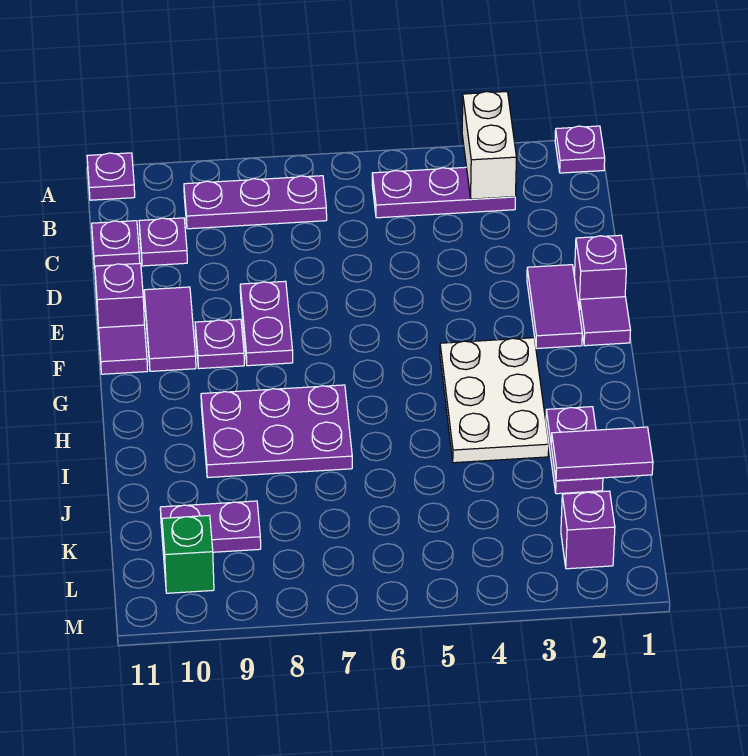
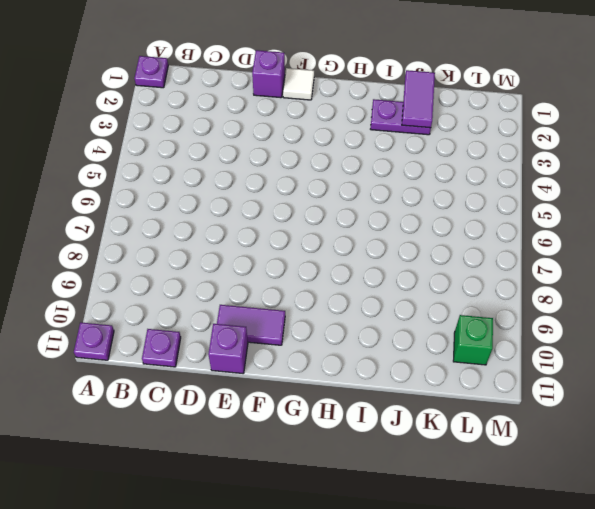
white tile F1 level 1 -> purple tile F1 level 1
none -> purple plate B3:B5 level 1
none -> purple plate B7:B9 level 1
none -> purple plate C10 level 1

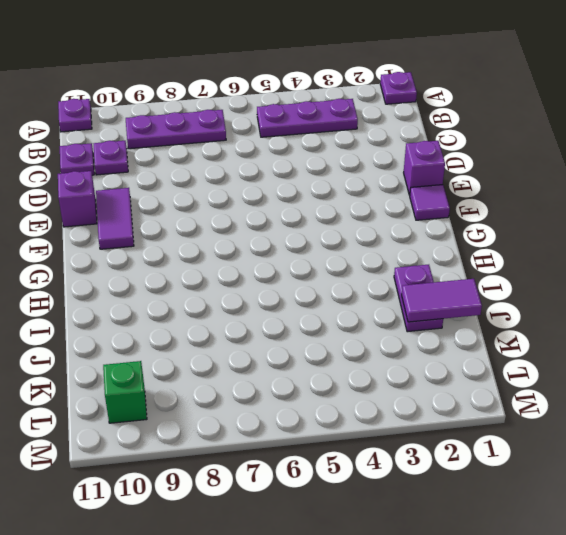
none -> purple tile E2:F2 level 1
none -> purple plate E8:F8 level 1
none -> purple plate F9 level 1

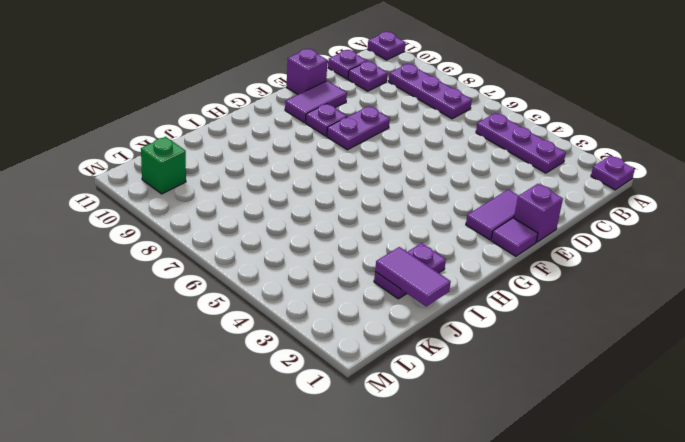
none -> purple tile F11 level 1
none -> white plate G3:I4 level 1
none -> purple plate H7:I9 level 1

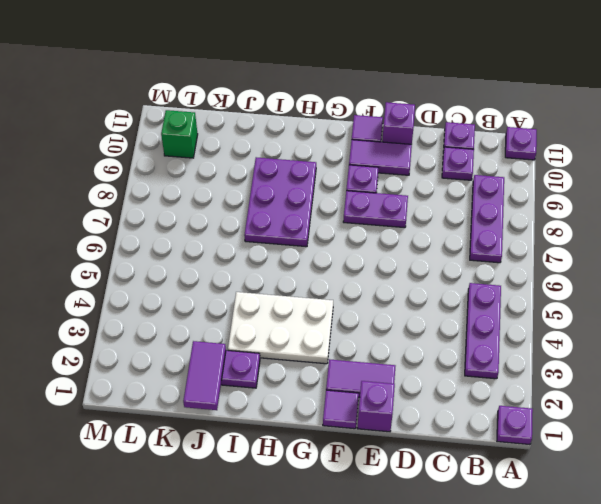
none -> purple plate K9:K10 level 1
none -> purple brick L2 level 1
none -> white brick A3:B3 level 2

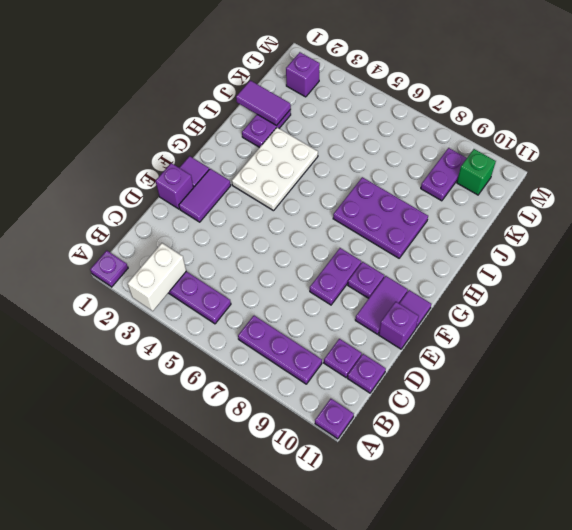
purple plate K9:L9 level 1 -> purple plate K9:K10 level 1

